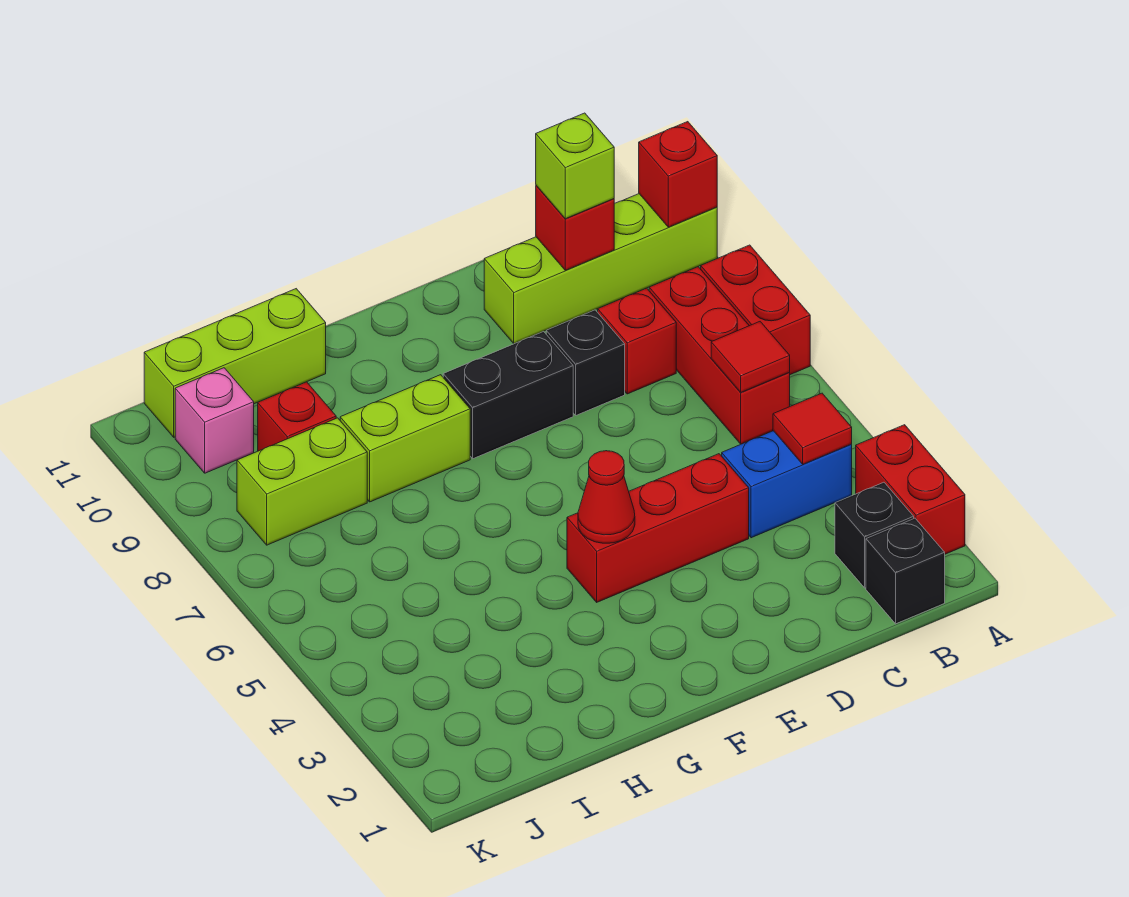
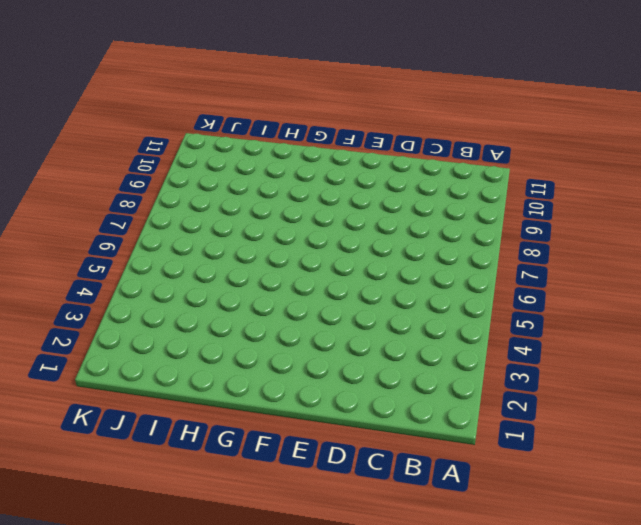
none -> red brick A2:A3 level 1
none -> red brick A7:A8 level 1
none -> lime brick A10:D10 level 1

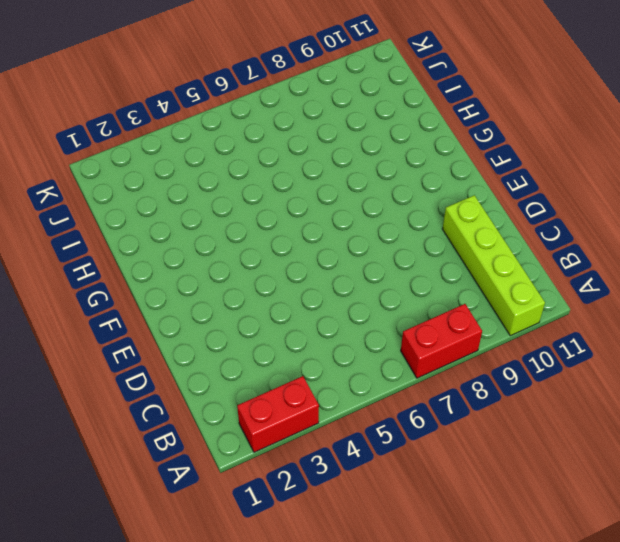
none -> black brick B1 level 1
none -> black brick B2 level 1
none -> blue brick B4:C4 level 1

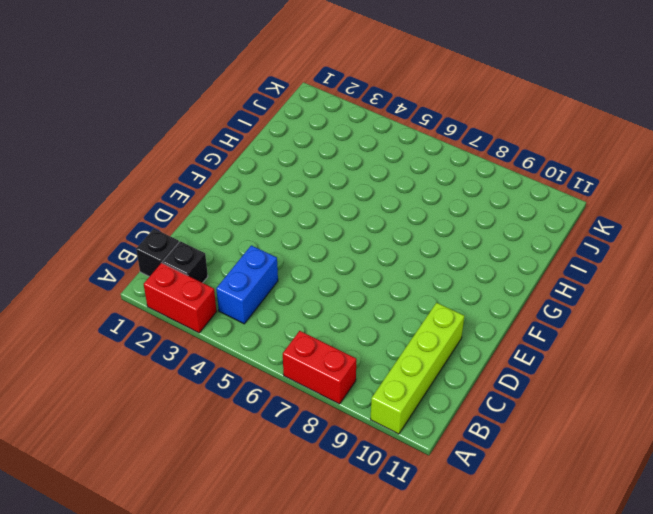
none -> red brick B6:B8 level 1
none -> red brick C8 level 1
none -> red brick D4:F4 level 1

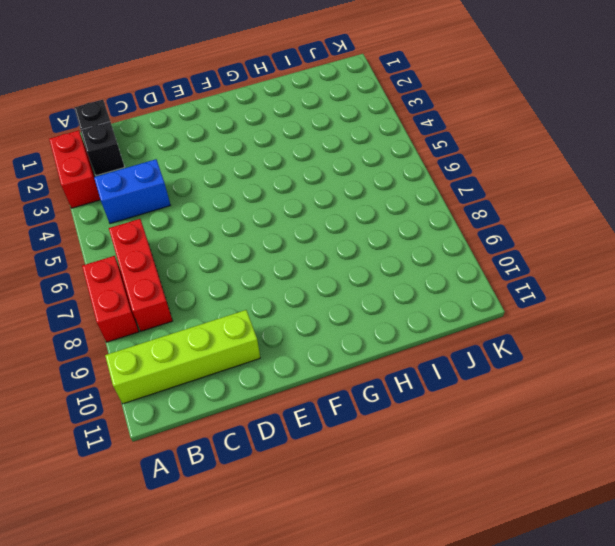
none -> red brick C8 level 1
none -> red brick D4:F4 level 1
none -> black brick D8 level 1

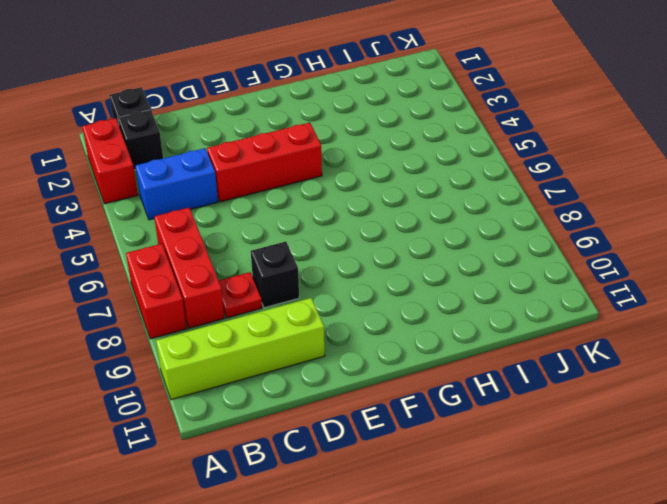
red plate C8 level 1 -> red brick C8 level 1
none -> black brick E8:F8 level 1
none -> lime brick G8:H8 level 1
none -> lime brick H11:J11 level 1

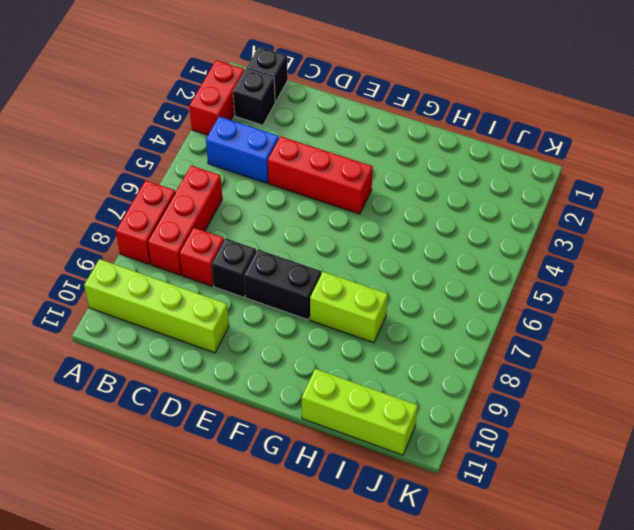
none -> lime brick I8:J8 level 1
none -> red brick I9 level 1
none -> pink brick J10 level 1

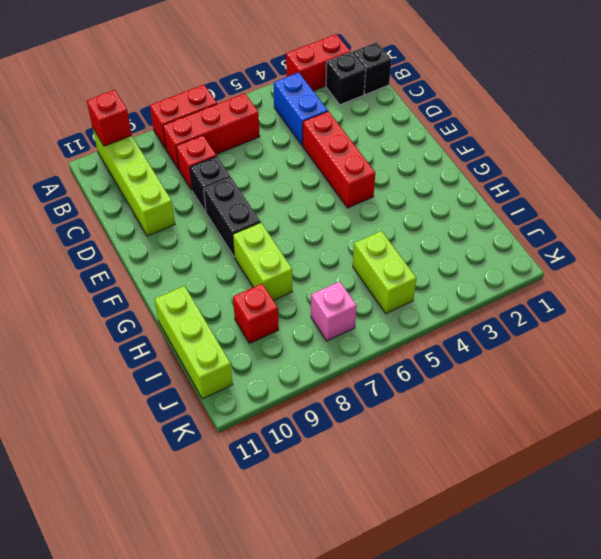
lime brick I5:J5 level 1 -> lime brick I8:J8 level 1
pink brick J7 level 1 -> pink brick J10 level 1
none -> red tile B4 level 2
none -> red tile B6 level 2
none -> red brick C10 level 2

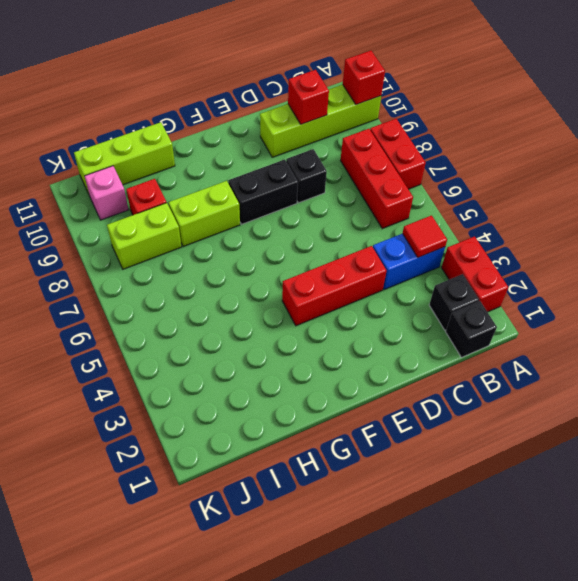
none -> red brick C8 level 1
none -> red tile B6 level 2
none -> red cone F4 level 2

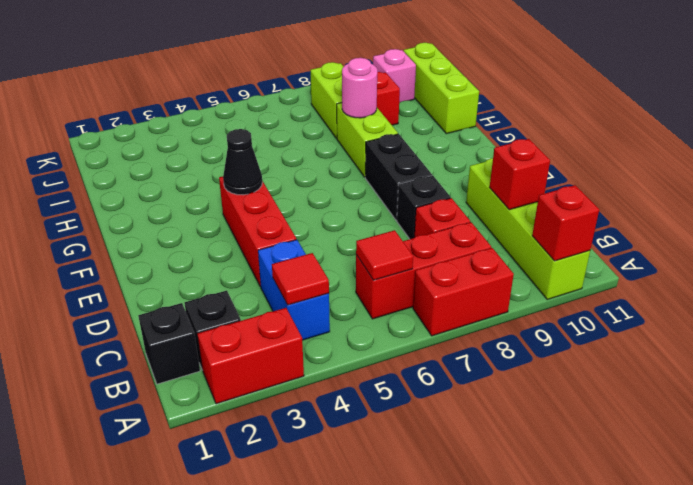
black cone F4 level 2 -> red cone F4 level 2
pink round brick H8 level 2 -> none
none -> lime brick C10 level 3

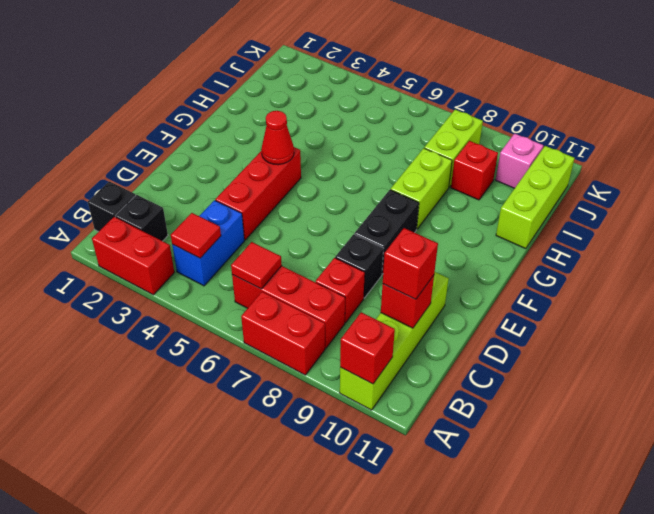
red brick C10 level 3 -> lime brick C10 level 3

